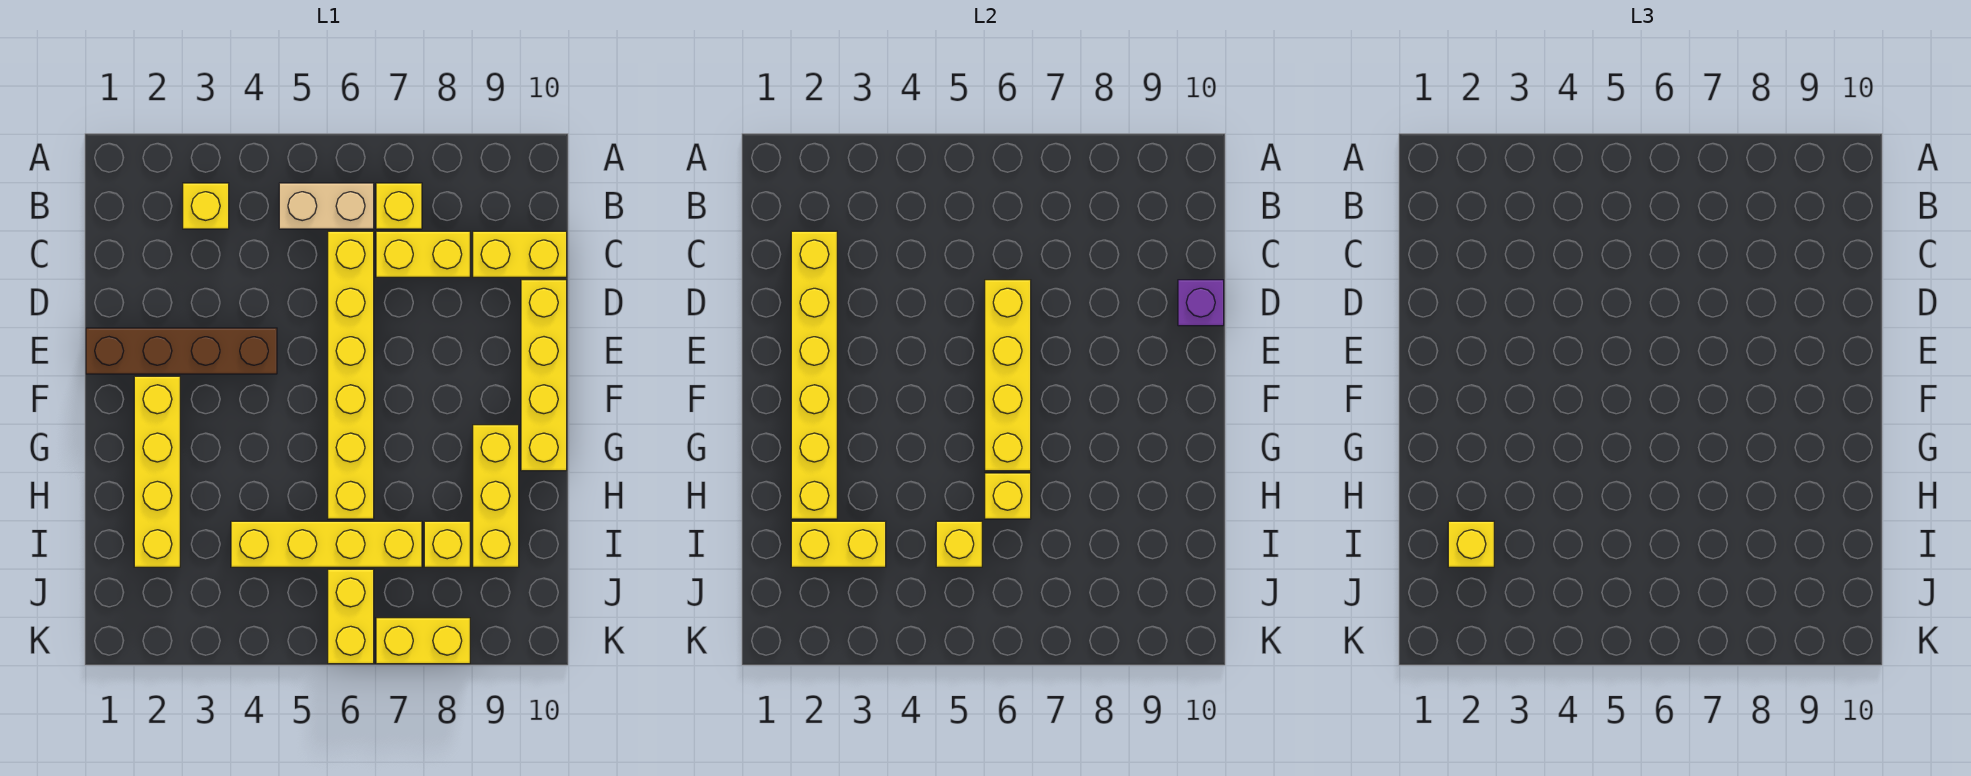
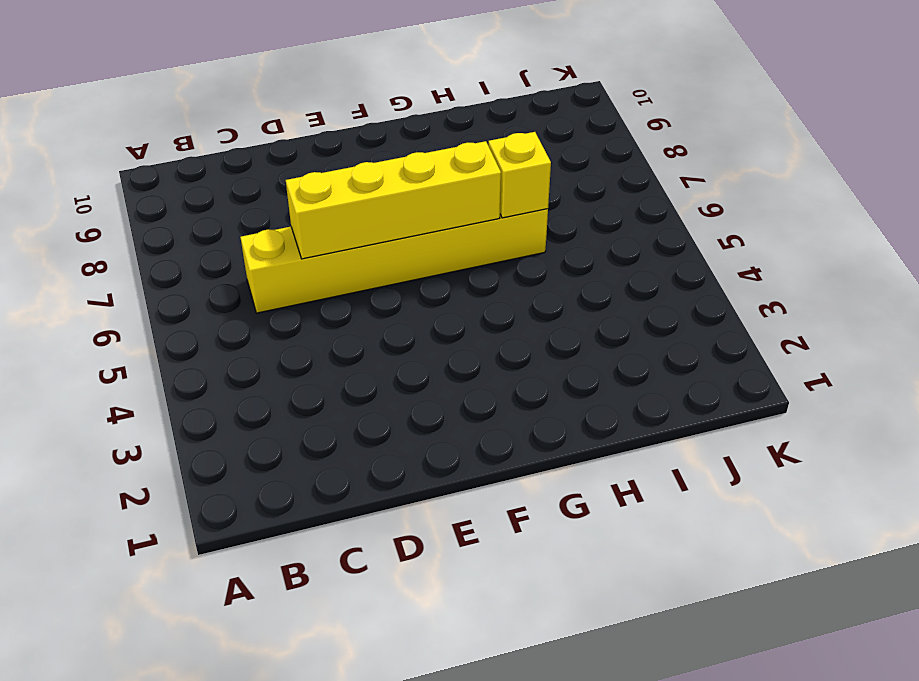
none -> yellow brick B3 level 1
none -> tan brick B5:B6 level 1
none -> yellow brick B7 level 1

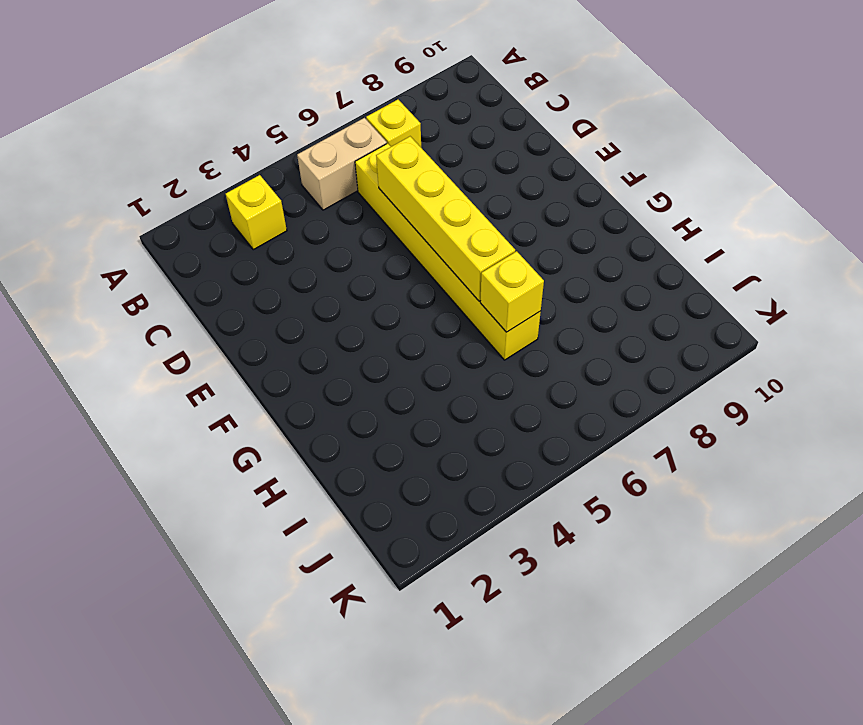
none -> yellow brick C7:C8 level 1
none -> yellow brick C9:C10 level 1
none -> yellow brick D10:G10 level 1

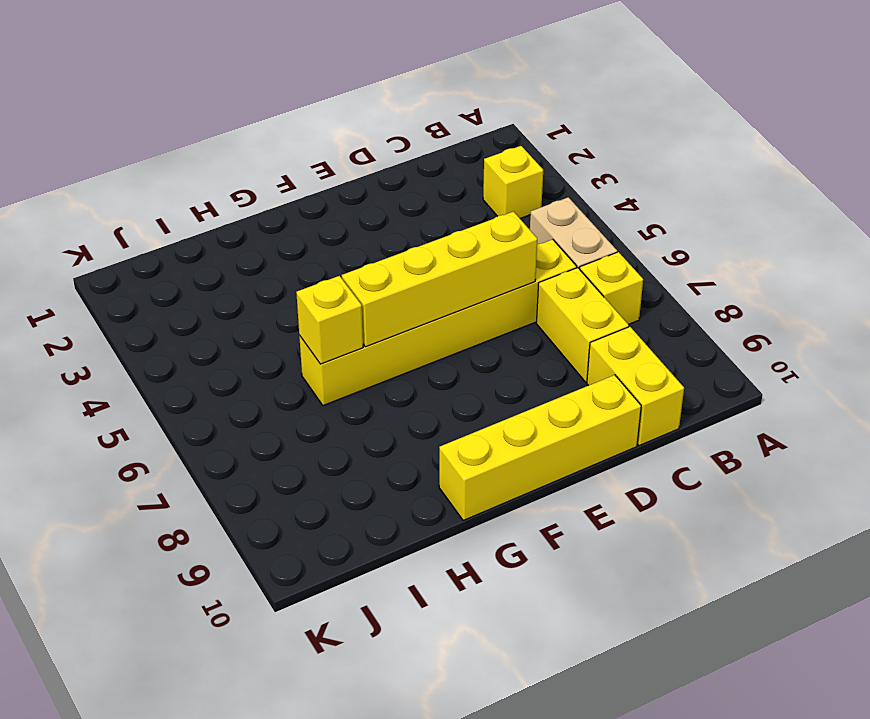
none -> brown brick E1:E4 level 1
none -> yellow brick F2:I2 level 1
none -> yellow brick G9:I9 level 1

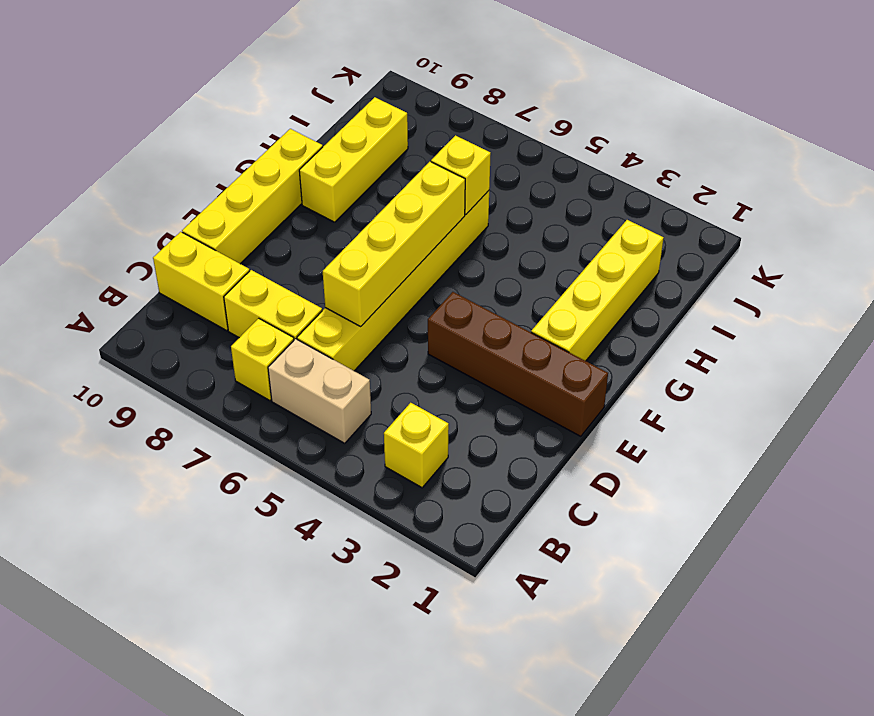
none -> yellow brick I4:I7 level 1
none -> yellow brick I8 level 1
none -> yellow brick J6:K6 level 1

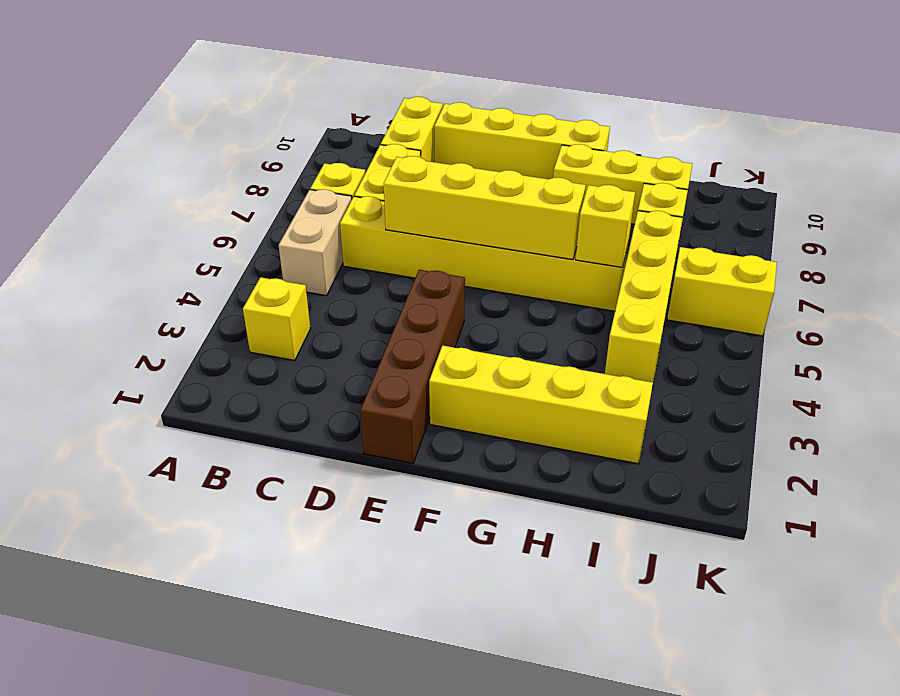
none -> yellow brick K7:K8 level 1
none -> yellow brick C2:H2 level 2
none -> purple brick D10 level 2

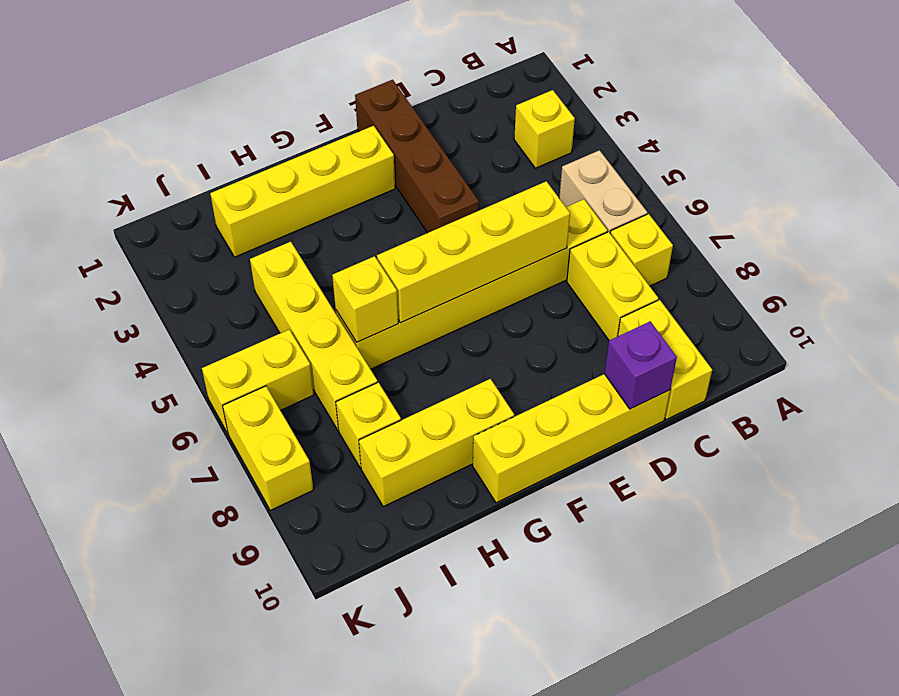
none -> yellow brick C2:H2 level 2
none -> yellow brick I2:I3 level 2
none -> yellow brick I5 level 2

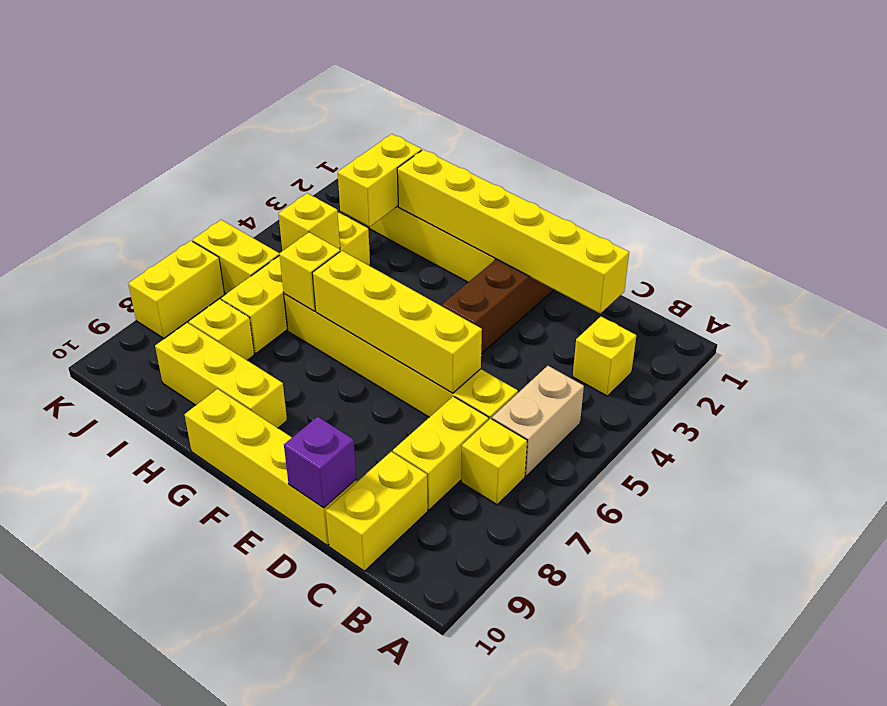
none -> yellow brick I2 level 3

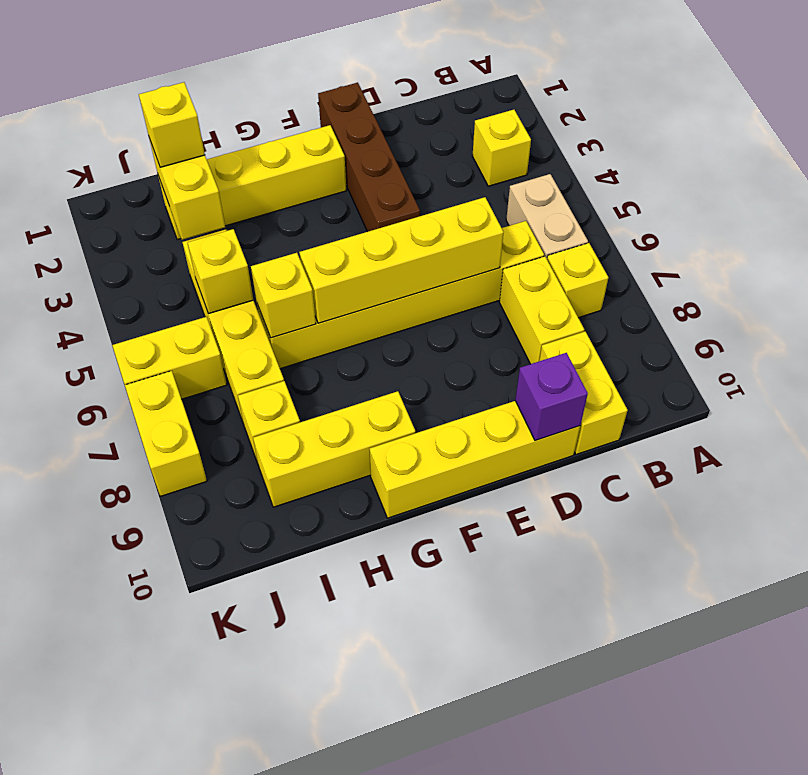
none -> yellow brick C2:H2 level 2

